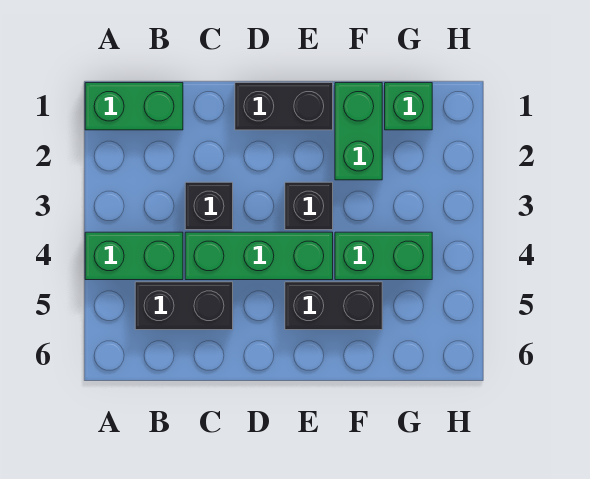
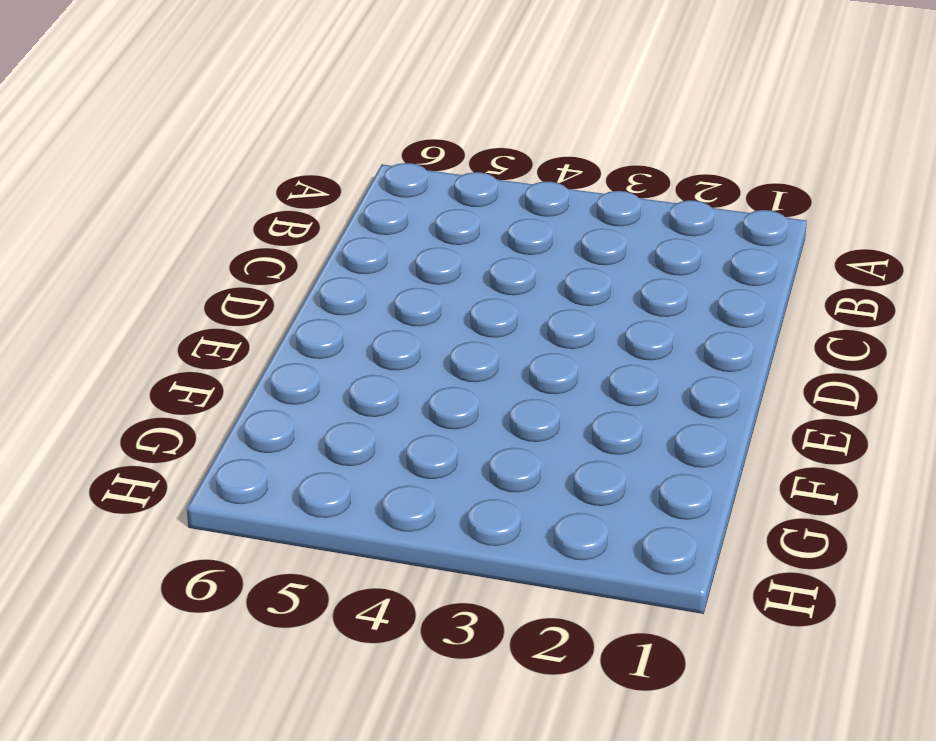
none -> green brick A1:B1 level 1
none -> green brick A4:B4 level 1

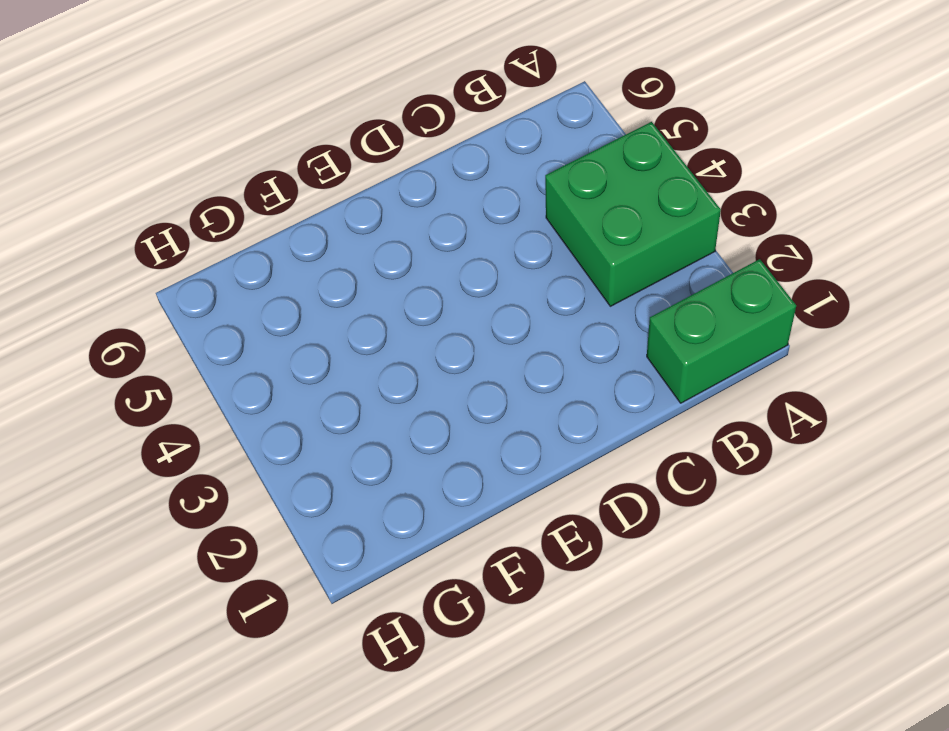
green brick A3:B4 level 1 -> green brick A4:B4 level 1
none -> black brick B5:C5 level 1
none -> black brick C3 level 1

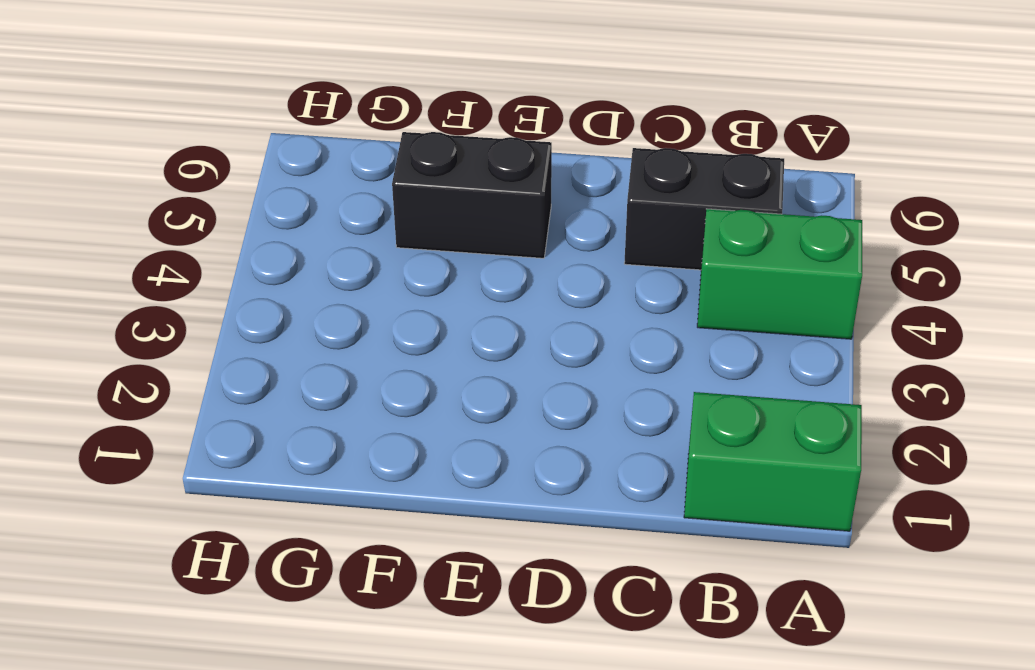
none -> black brick C3 level 1
none -> green brick C4:E4 level 1

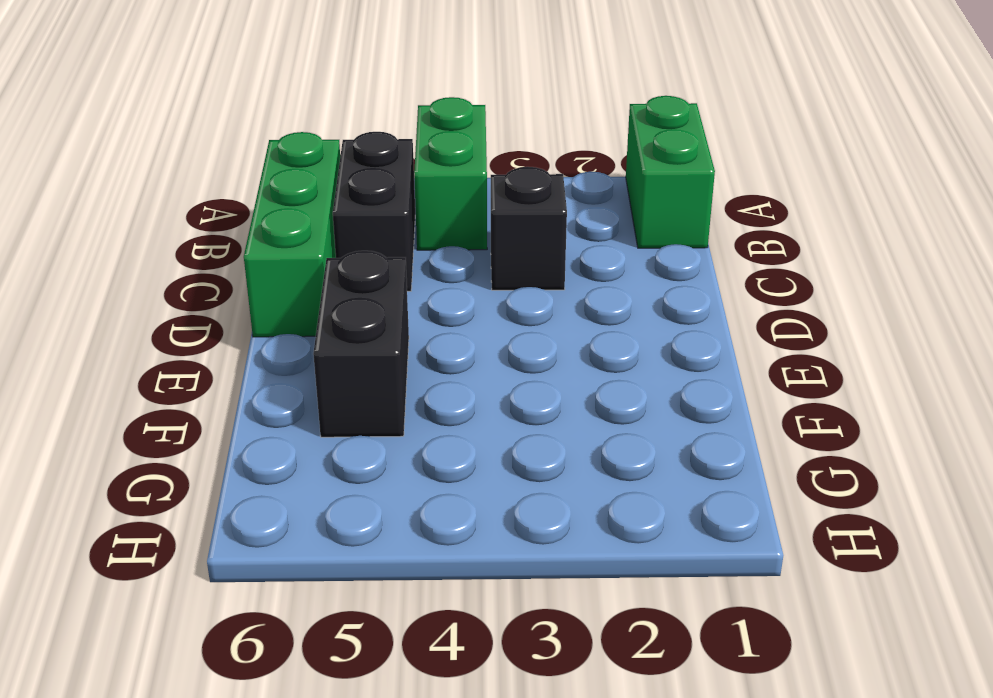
green brick B6:D6 level 1 -> green brick C4:E4 level 1
none -> black brick D1:E1 level 1
none -> black brick E3 level 1

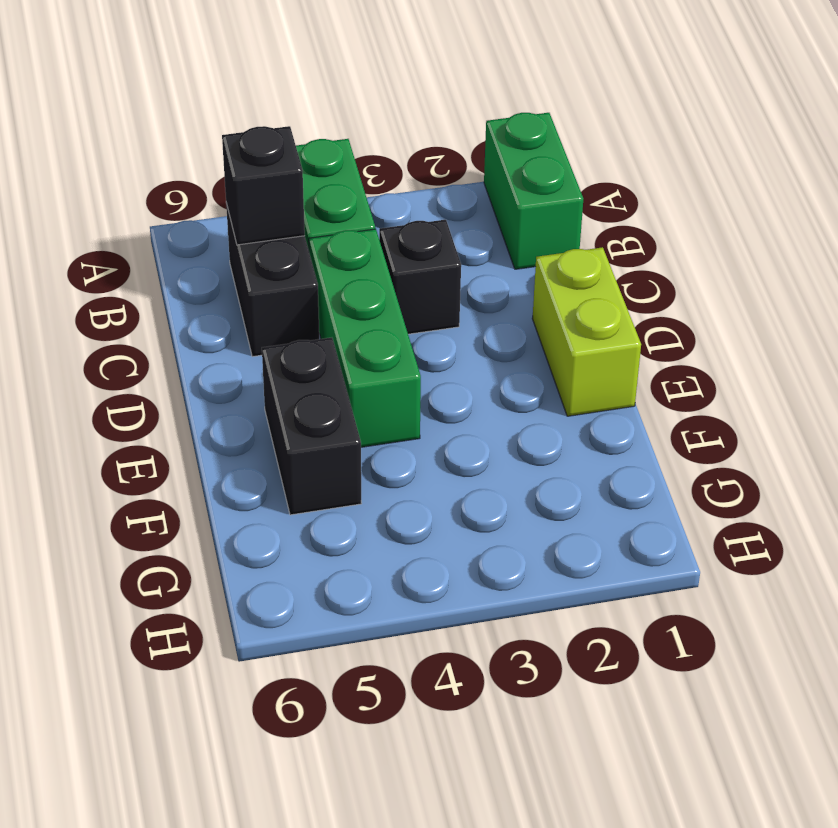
black brick B5 level 2 -> black brick E3 level 1
lime brick D1:E1 level 1 -> black brick D1:E1 level 1
none -> green brick F1:F2 level 1
none -> green brick F4:G4 level 1

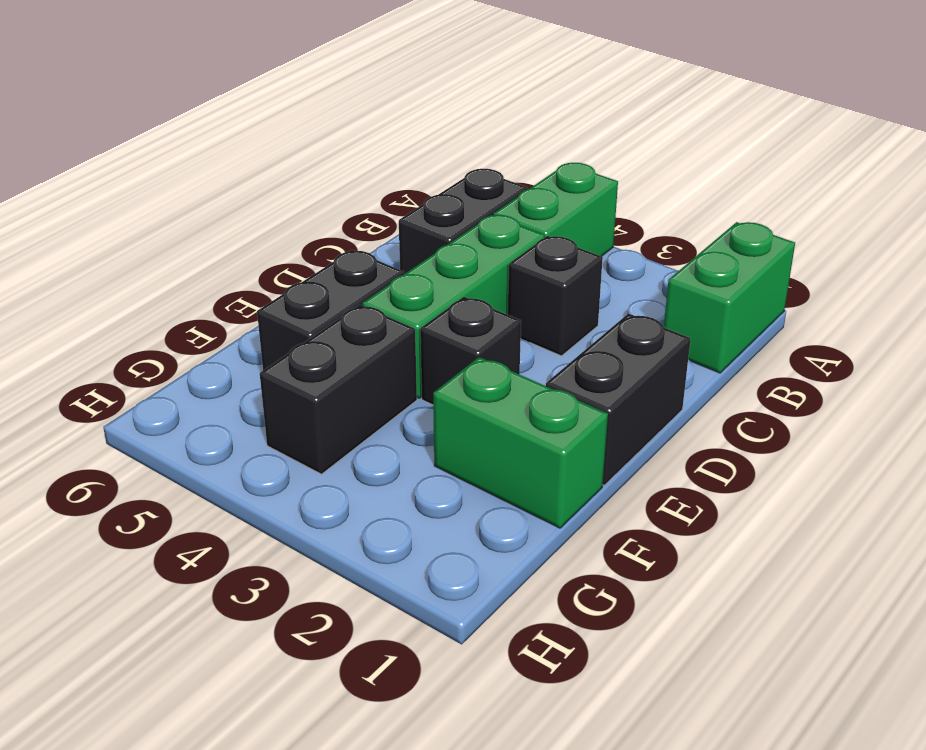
black brick F4:G4 level 1 -> green brick F4:G4 level 1
none -> green brick G1 level 1

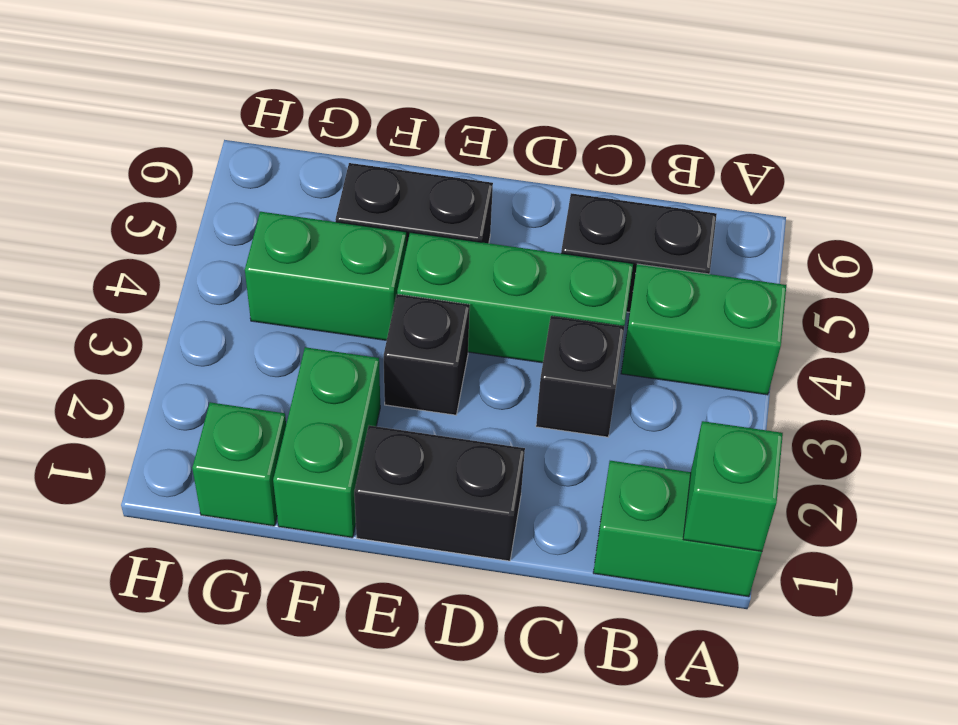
green brick A1 level 2 -> none

